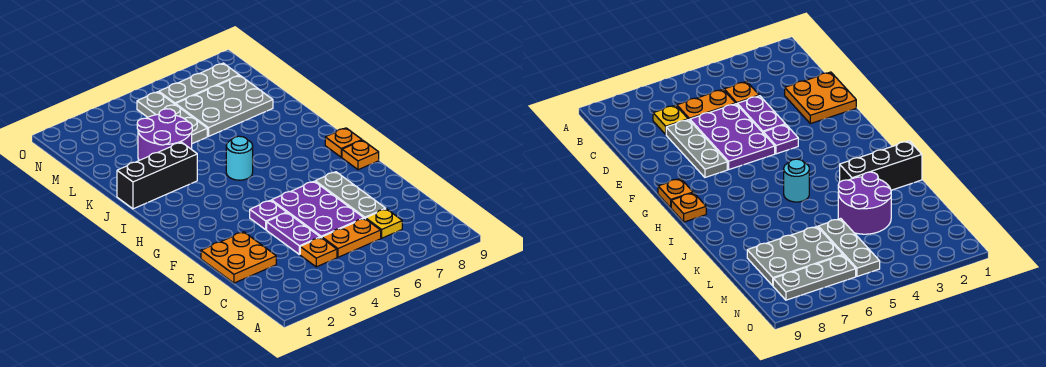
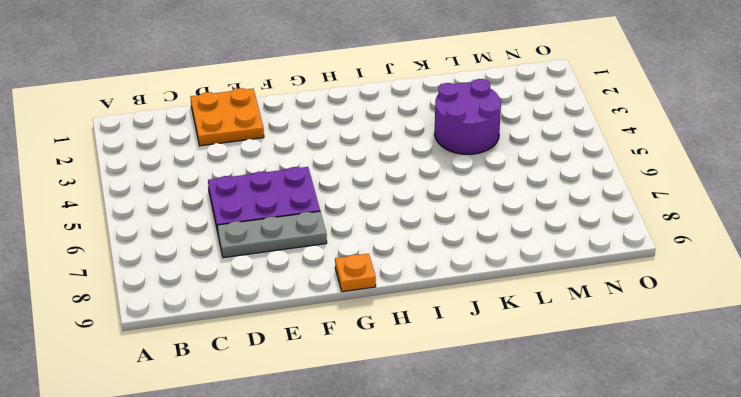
none -> orange plate C4 level 1
none -> orange plate C5:C6 level 1
none -> yellow plate C7 level 1

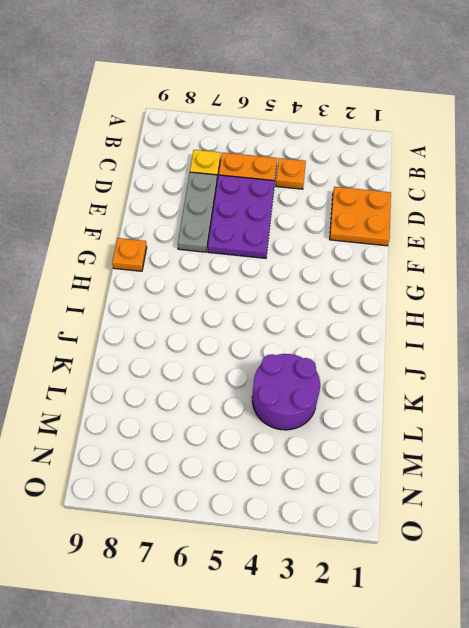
none -> purple plate D4:E4 level 1
none -> purple plate F4 level 1
none -> orange plate H9 level 1

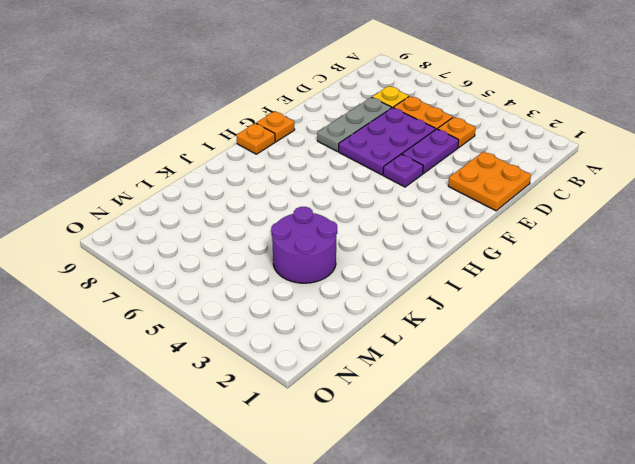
none -> cyan round brick I5 level 1
none -> black brick J1:J3 level 1
none -> grey plate L5:N5 level 1

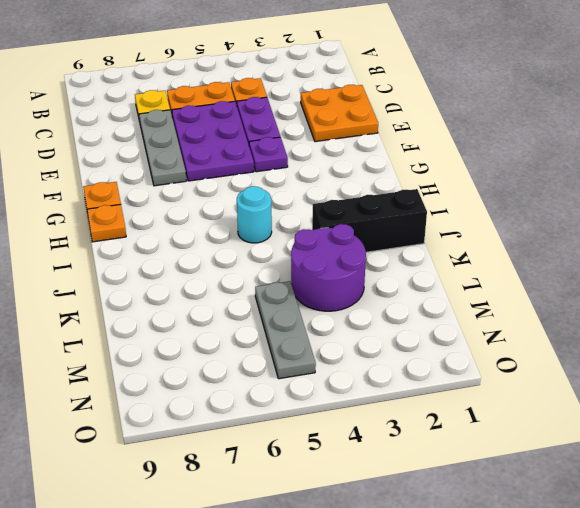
none -> grey plate L6:M8 level 1
none -> grey plate N6:N8 level 1

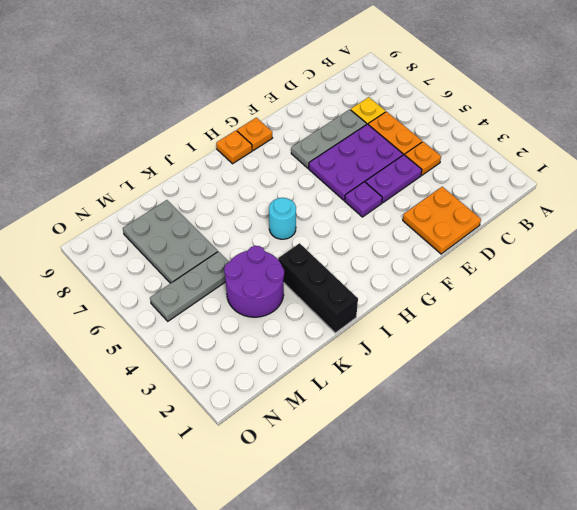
none -> grey plate N6:N8 level 1

